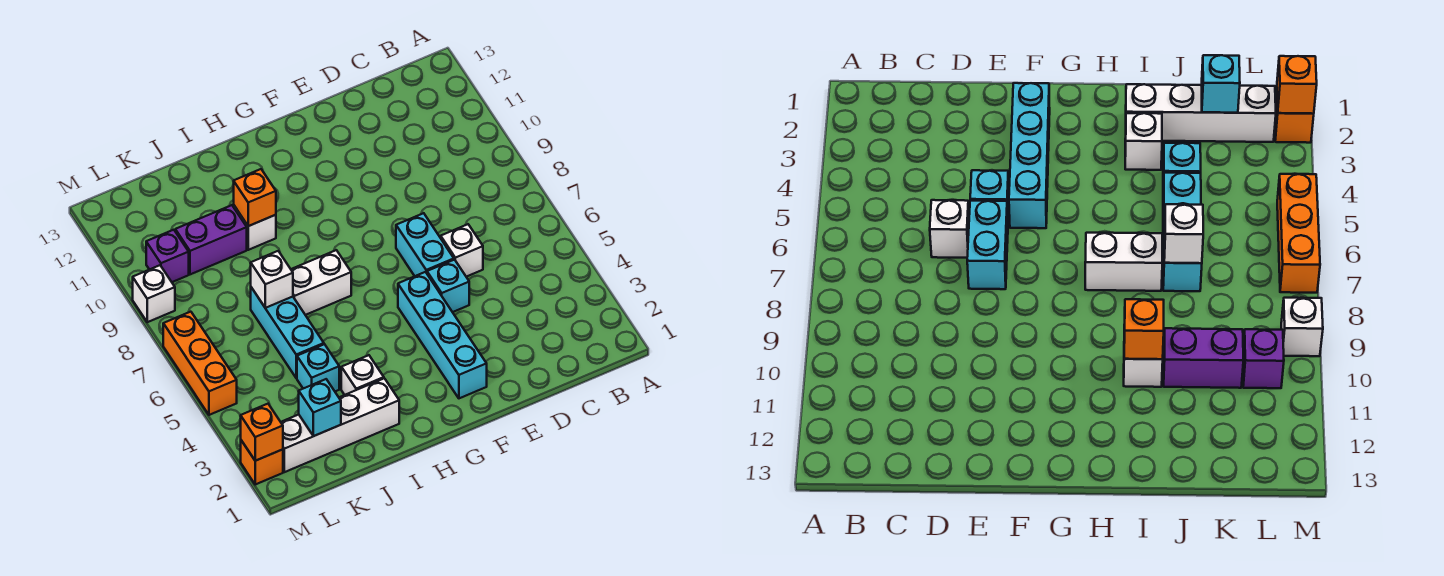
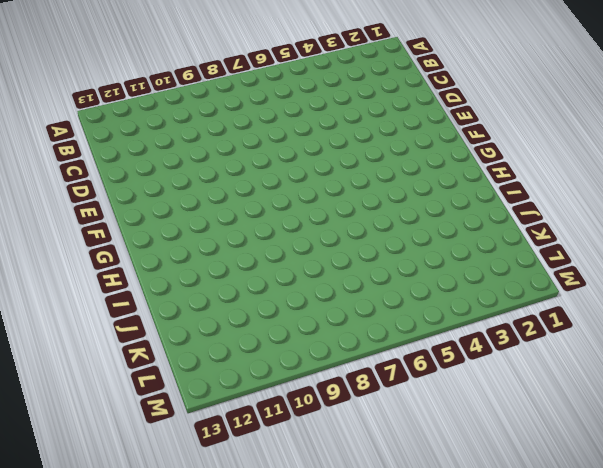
none -> white brick D6 level 1
none -> cyan brick E5 level 1
none -> cyan brick E6:E7 level 1

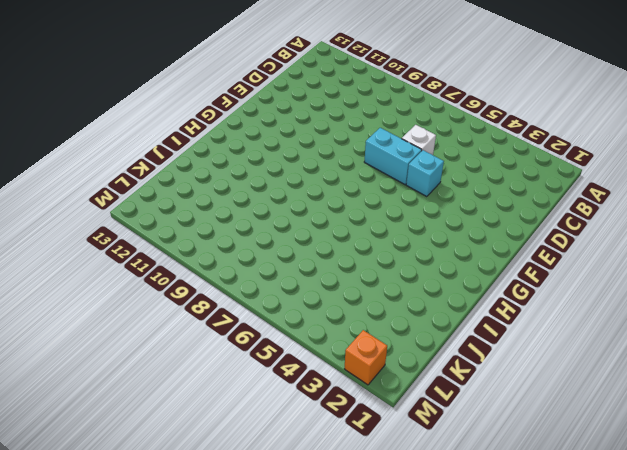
none -> cyan brick F2:F5 level 1
none -> white brick H7:I7 level 1
none -> white brick I2:L2 level 1

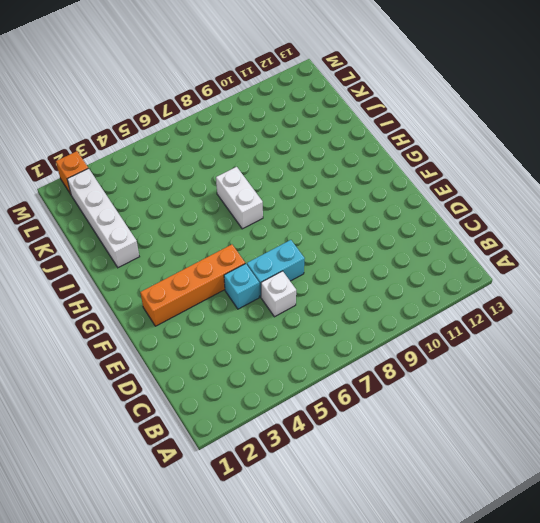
orange brick F2:F5 level 1 -> cyan brick F2:F5 level 1
none -> white brick I3 level 1
none -> white brick I10 level 1
none -> cyan brick J4 level 1

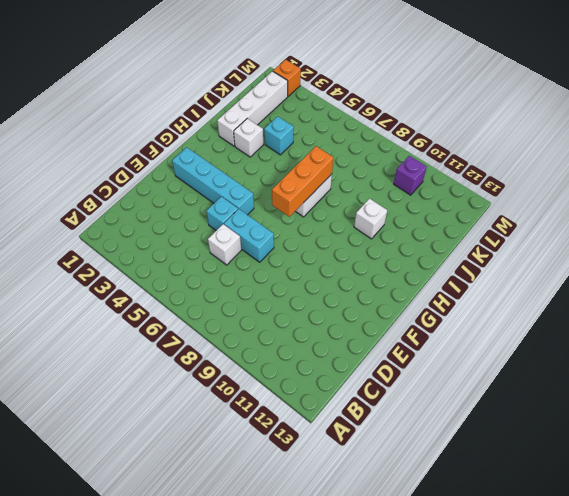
orange brick G7:I7 level 2 -> orange brick M5:M7 level 1
none -> cyan brick J5:J7 level 1
none -> purple brick J10:K10 level 1
none -> white brick M9 level 1

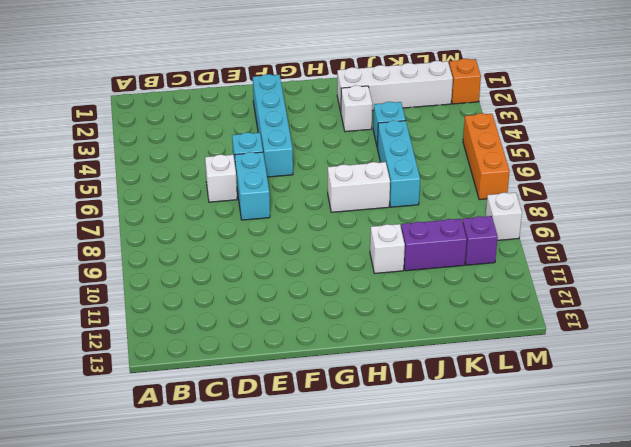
none -> orange brick I10 level 2
none -> white brick J7 level 2
none -> cyan brick K2 level 2

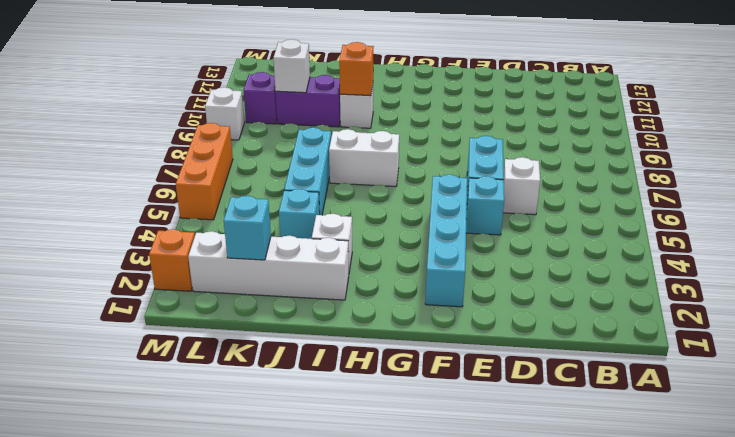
white brick K10 level 2 -> white brick J7 level 2
none -> orange brick M2 level 2

